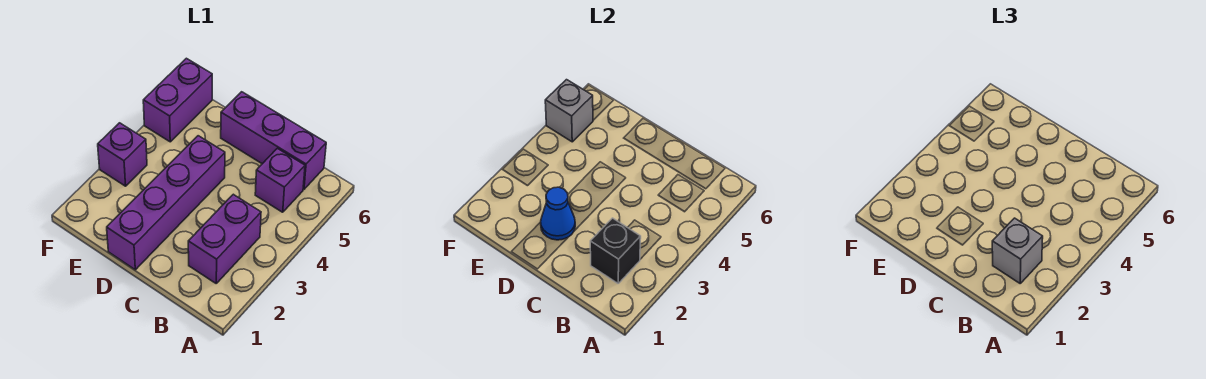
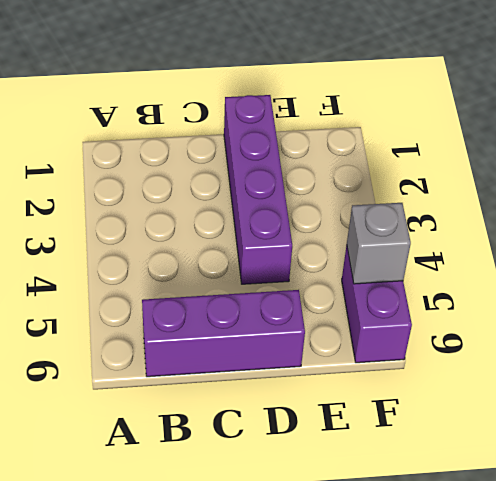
none -> purple brick B2:B3 level 1
none -> purple brick B5 level 1

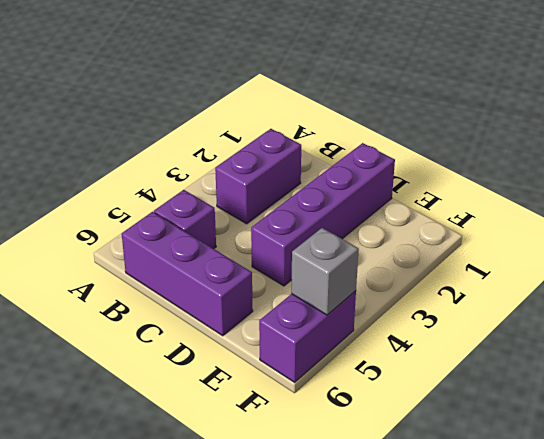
none -> purple brick F3 level 1
none -> black brick B2 level 2

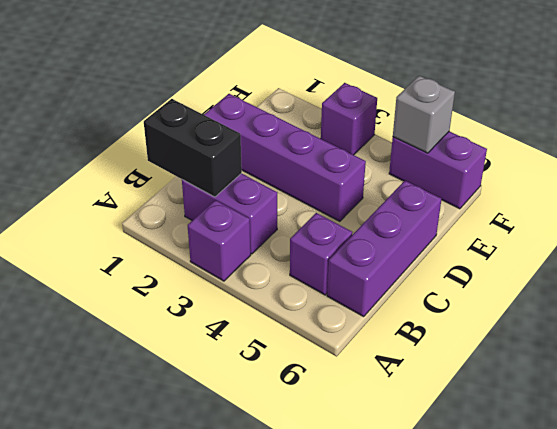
purple brick A3 level 1 -> none
black brick B1:B2 level 2 -> black brick B2 level 2
none -> blue cone D2 level 2
none -> grey brick B2 level 3

